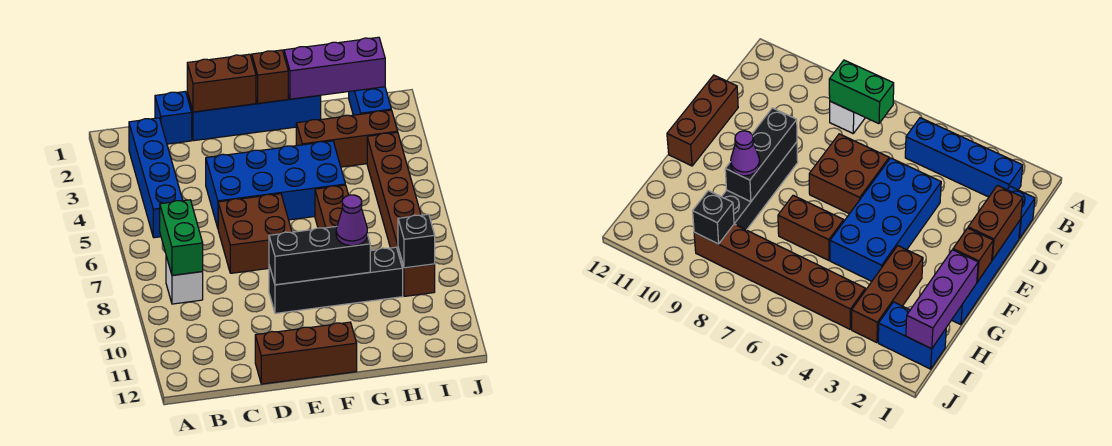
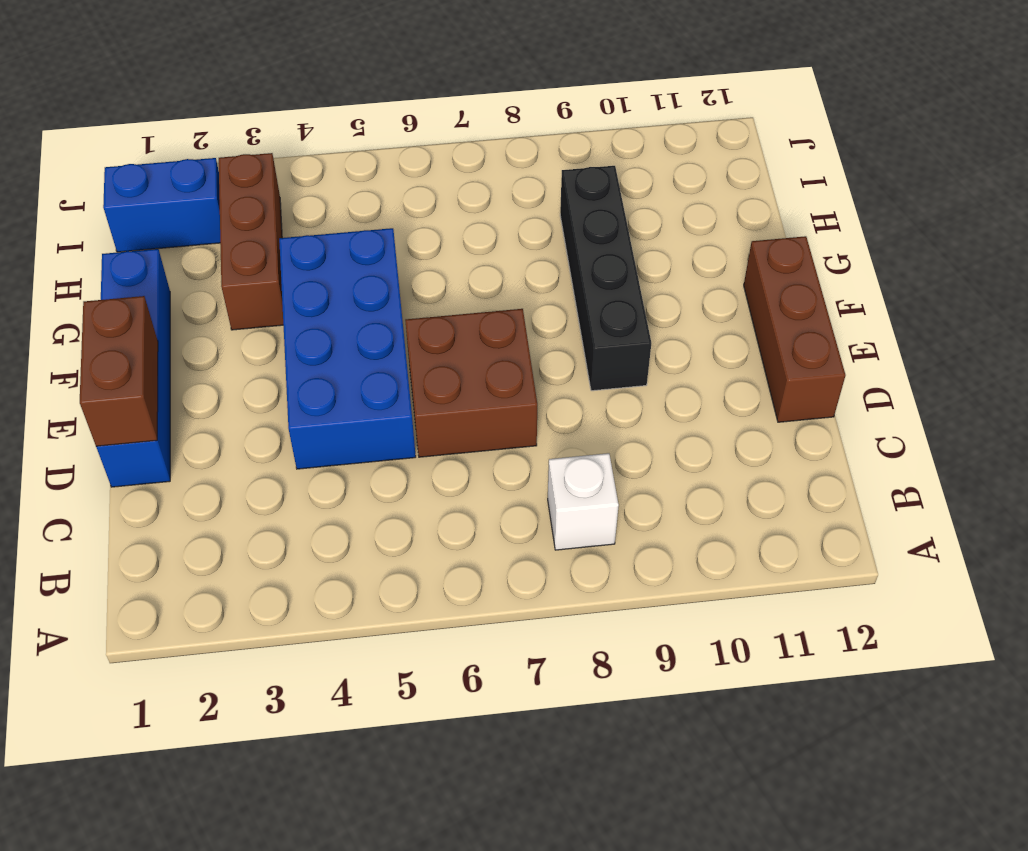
none -> blue brick B2:B5 level 1
none -> blue brick C1 level 1
none -> brown brick G6:G7 level 1

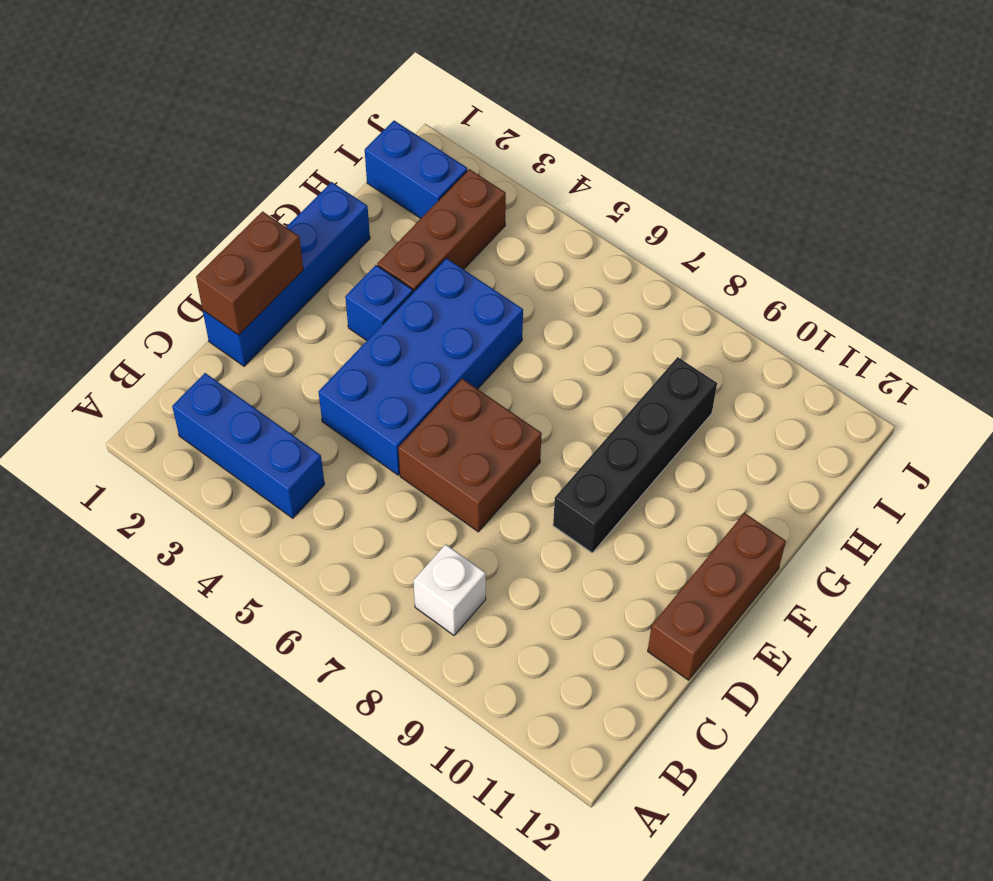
blue brick B2:B4 level 1 -> blue brick B2:B5 level 1
blue brick F3 level 1 -> blue brick C1 level 1
none -> brown brick G6:G7 level 1
none -> brown brick I4:I9 level 1
none -> green brick B7:B8 level 2

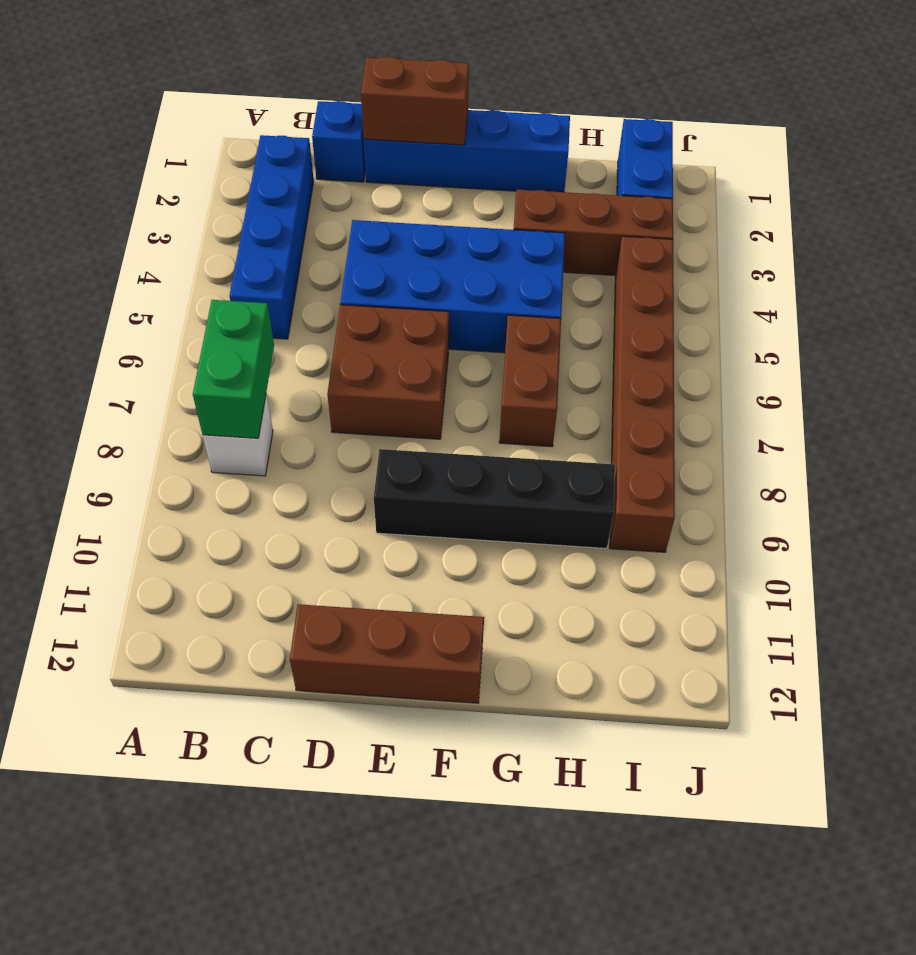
none -> black brick E9:G9 level 2
none -> brown brick F1 level 2
none -> purple brick G1:I1 level 2

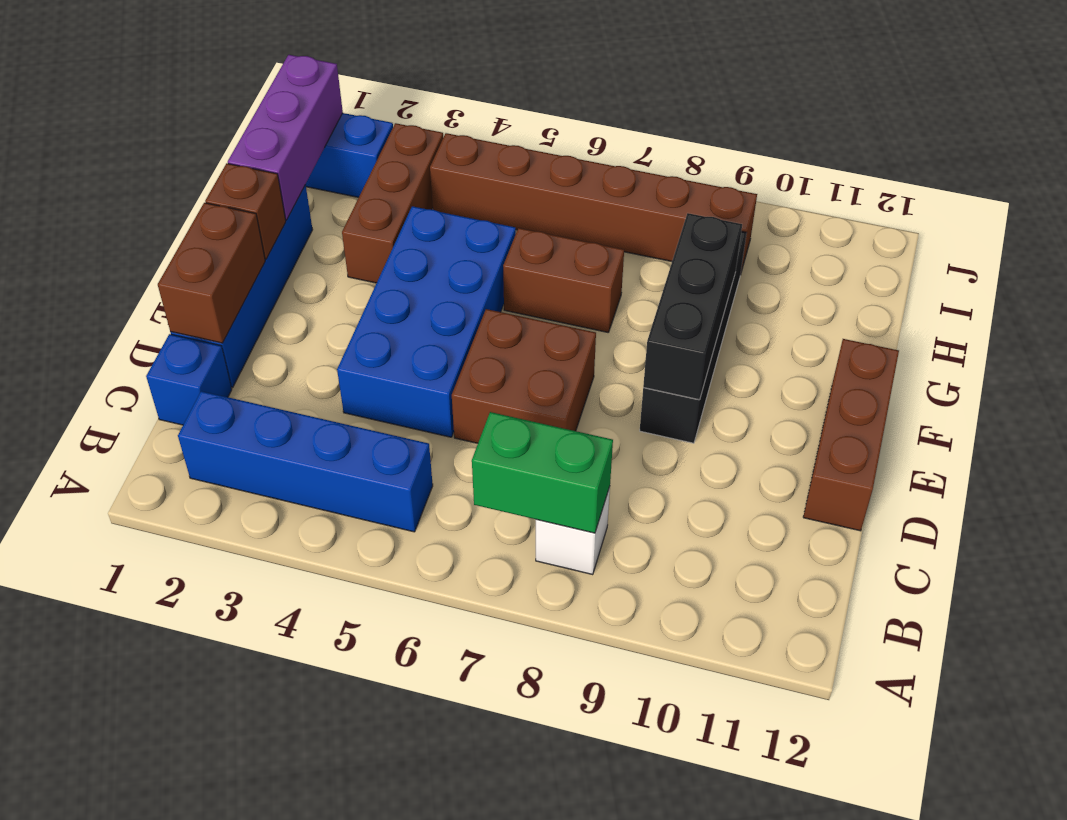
none -> black brick I9 level 2
none -> purple cone G9 level 3

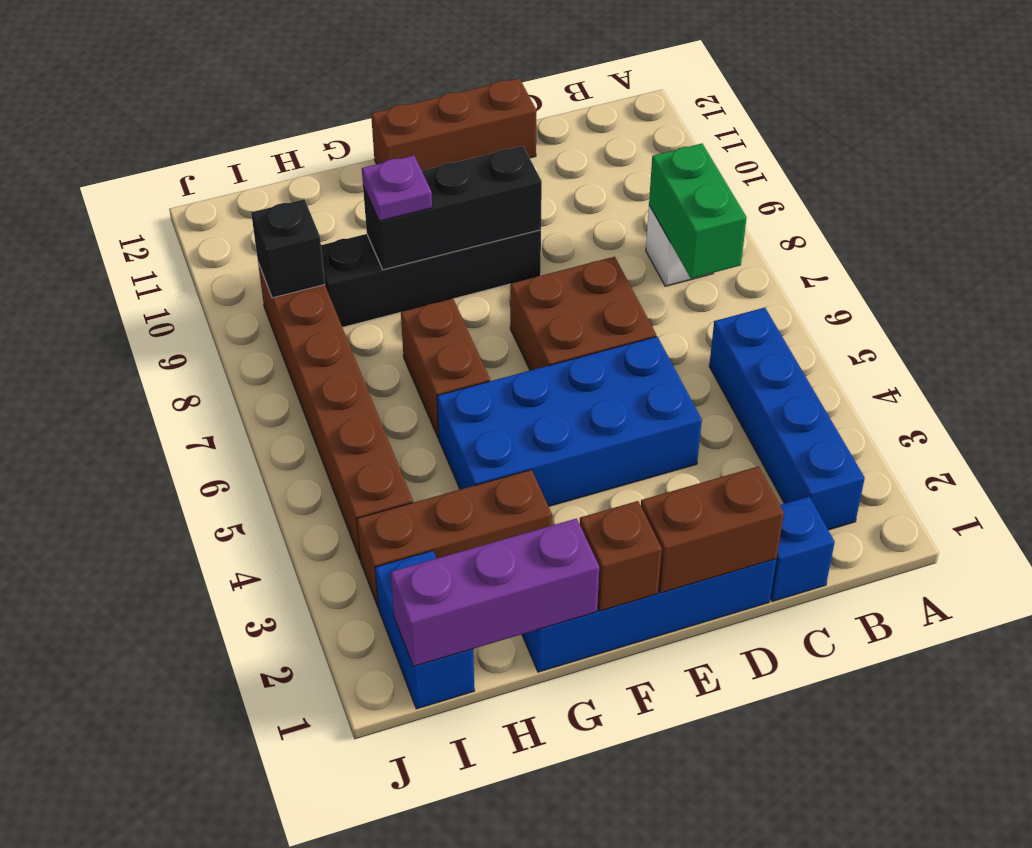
purple plate G9 level 3 -> purple cone G9 level 3

